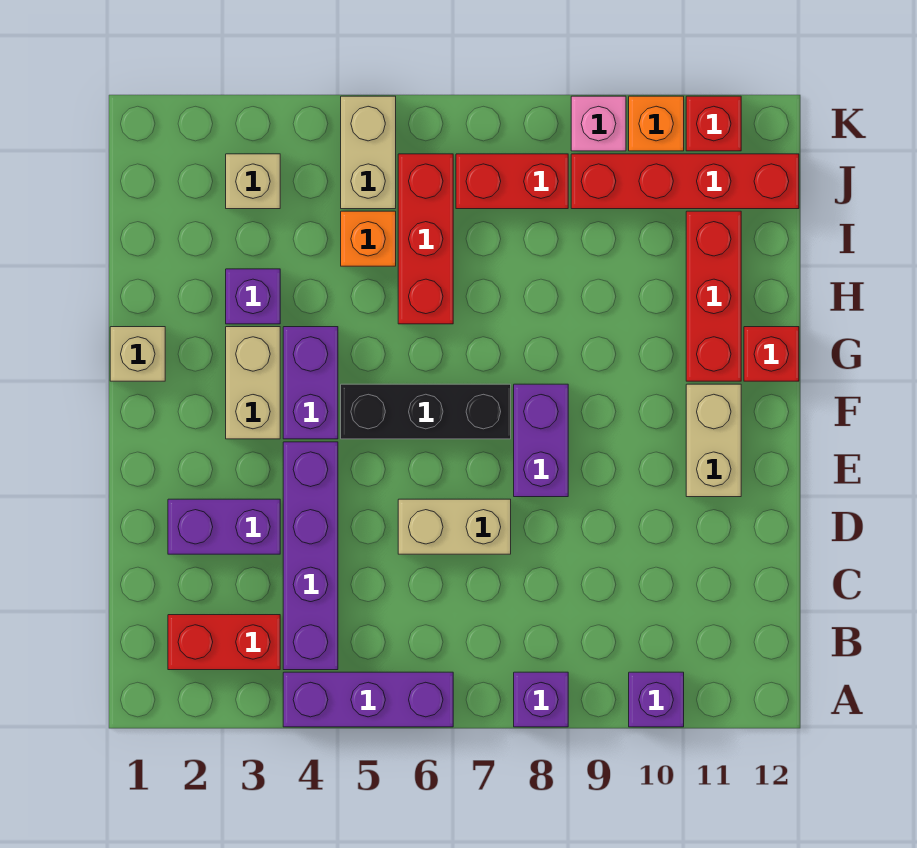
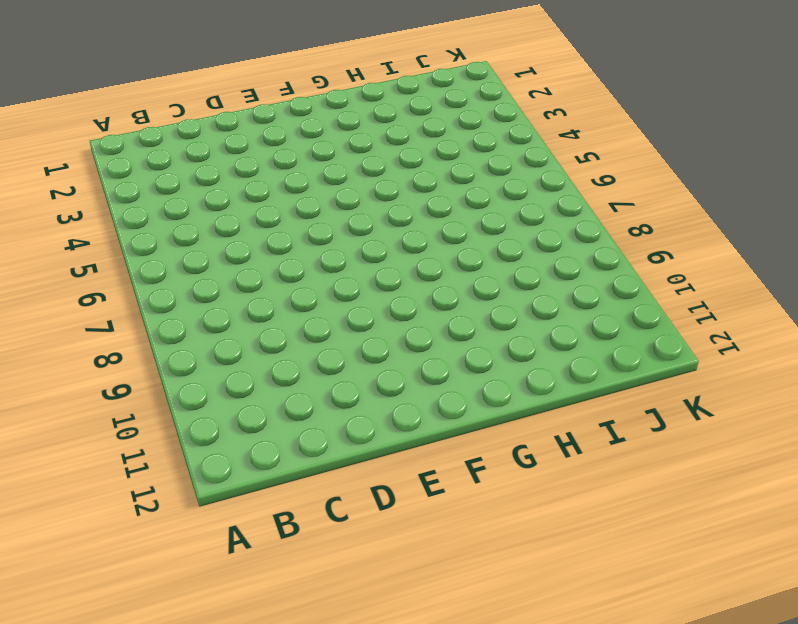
none -> purple brick A4:A6 level 1
none -> purple brick A8 level 1
none -> purple brick A10 level 1

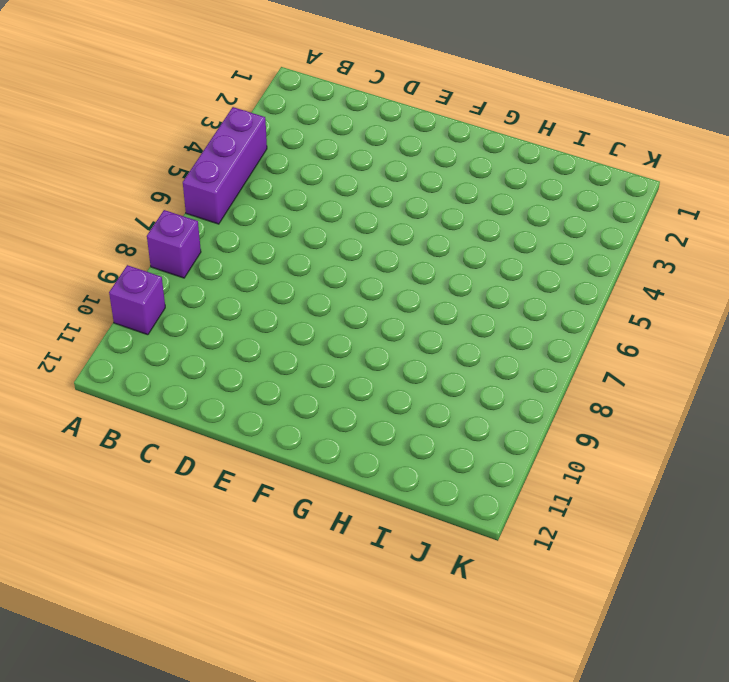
none -> red brick B2:B3 level 1
none -> purple brick B4:E4 level 1
none -> purple brick D2:D3 level 1

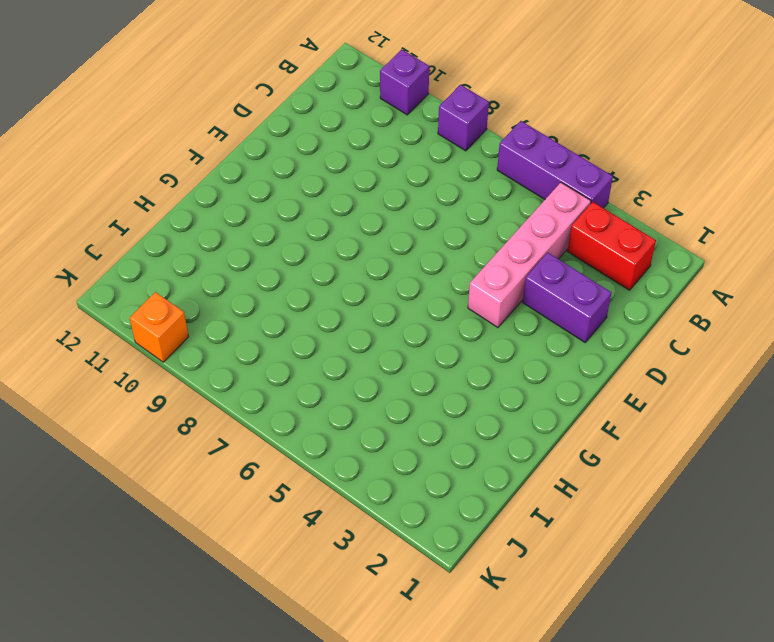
pink brick B4:E4 level 1 -> purple brick B4:E4 level 1
none -> tan brick D6:D7 level 1
none -> purple brick E8:F8 level 1
none -> tan brick E11:F11 level 1

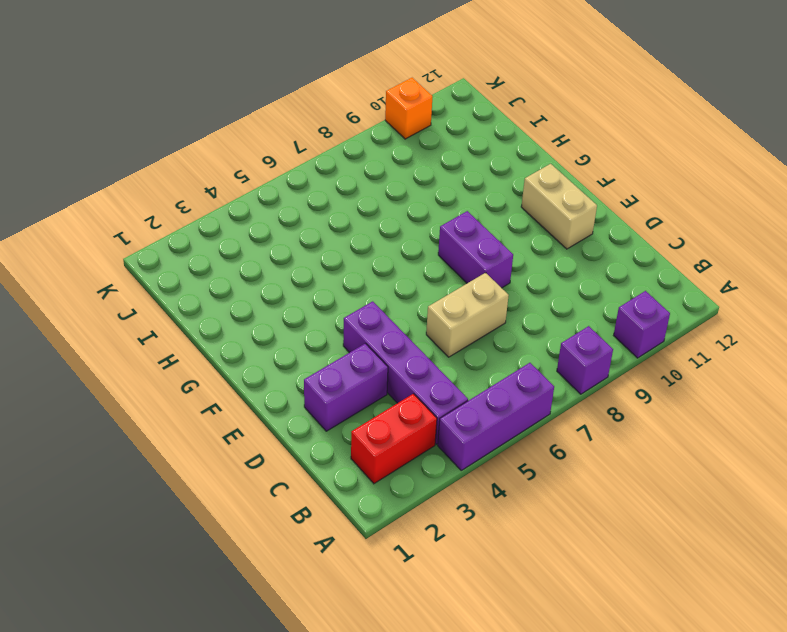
none -> tan brick F3:G3 level 1
none -> purple brick F4:G4 level 1
none -> black brick F5:F7 level 1

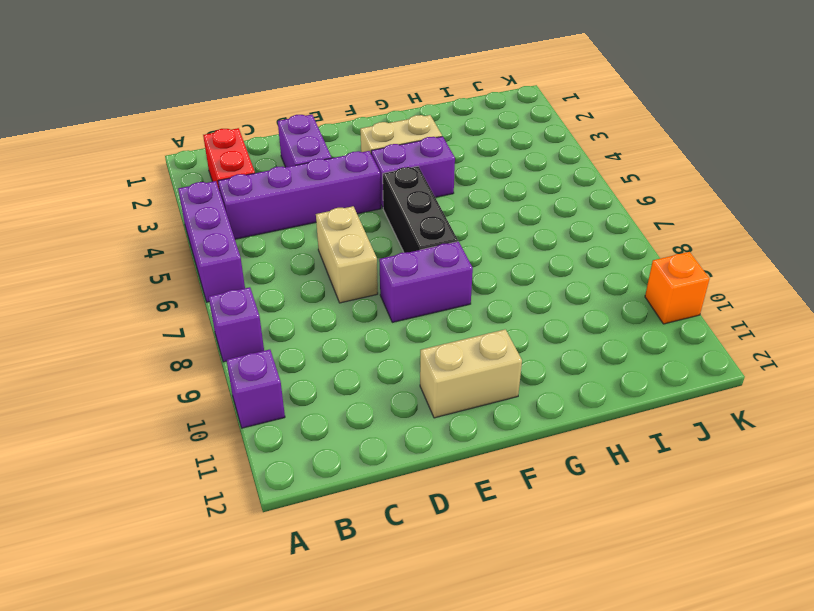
none -> tan brick G1 level 1
none -> red brick G11:I11 level 1
none -> red brick G12 level 1

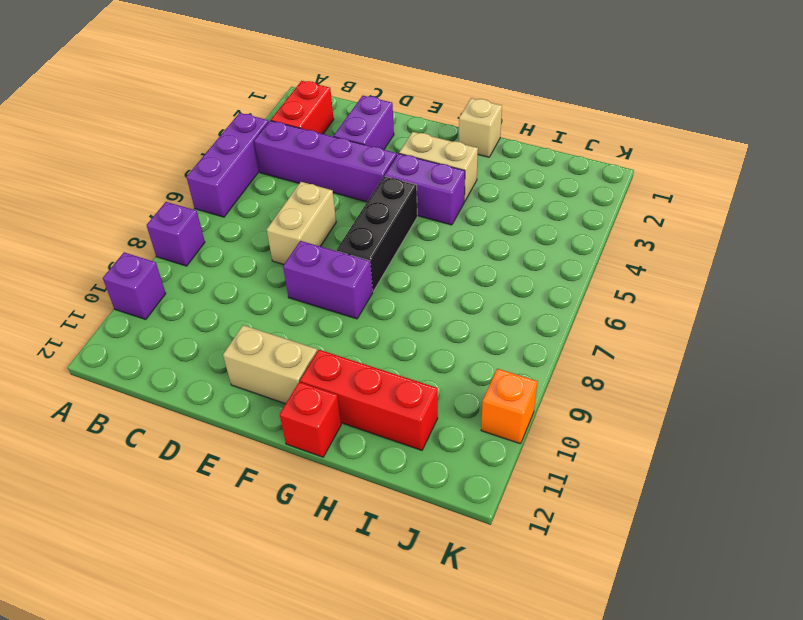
none -> purple brick H3 level 1
none -> red brick H6:J6 level 1
none -> orange brick I5 level 1

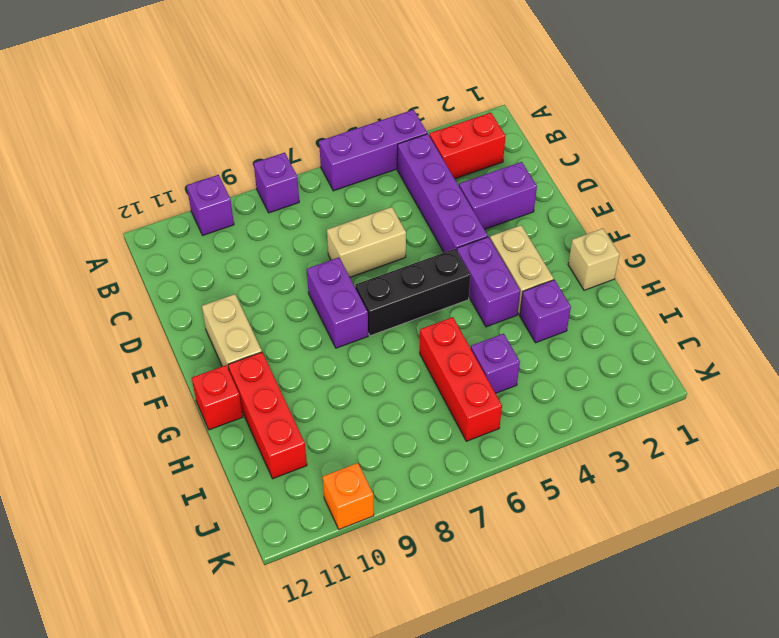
purple brick I5 level 1 -> orange brick I5 level 1
none -> tan brick J3 level 1
none -> tan brick J5:K5 level 1
none -> red brick J7:J8 level 1

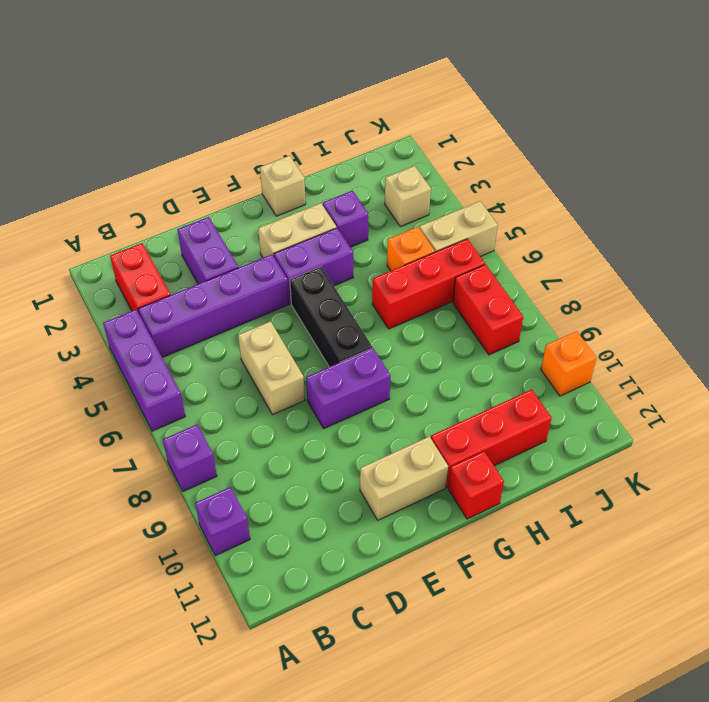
none -> red brick J9:J12 level 1
none -> pink brick K9 level 1
none -> red brick K11 level 1

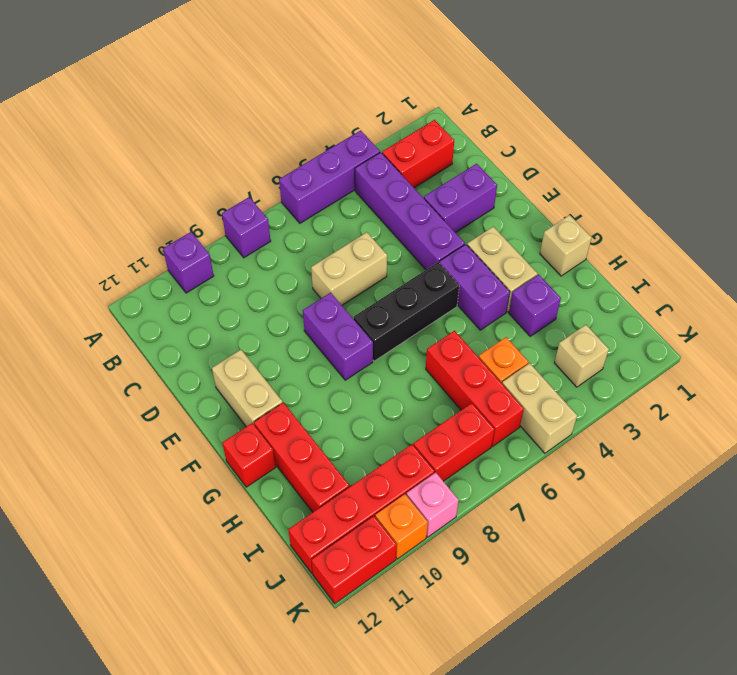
red brick K11:K12 level 1 -> red brick K11 level 1

